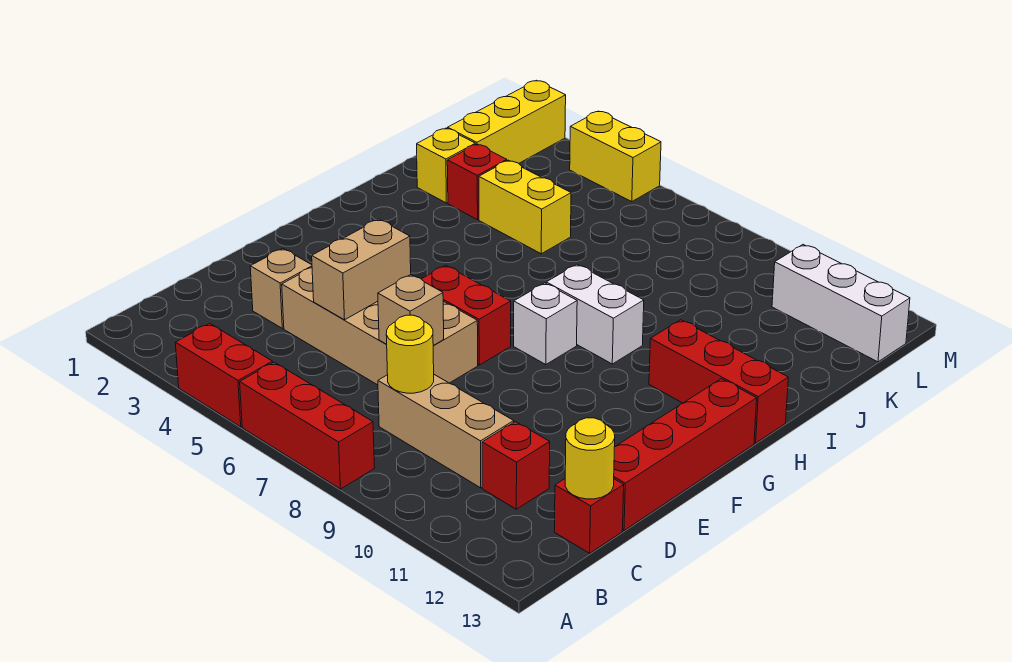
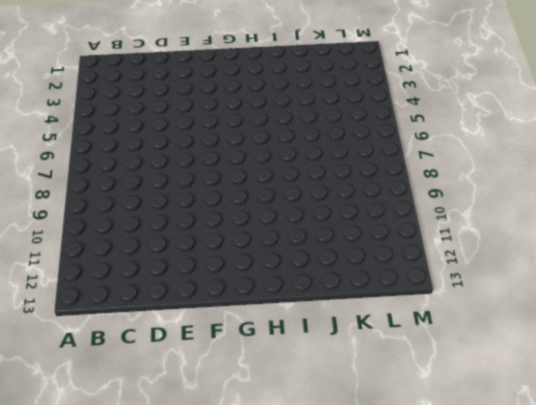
none -> red brick A4:A5 level 1
none -> red brick A6:A8 level 1
none -> tan brick C8:C10 level 1

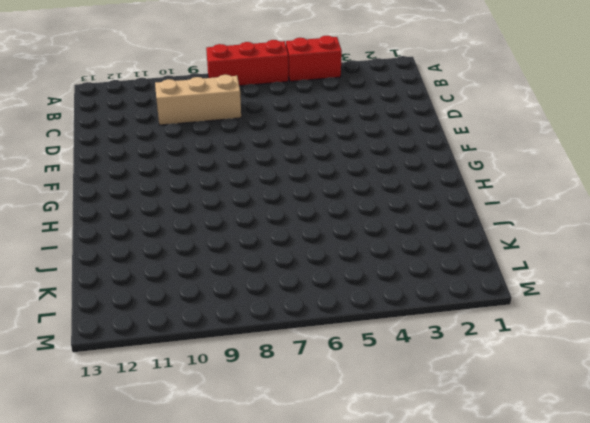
none -> red brick C11 level 1
none -> red brick C13 level 1
none -> tan brick D3 level 1

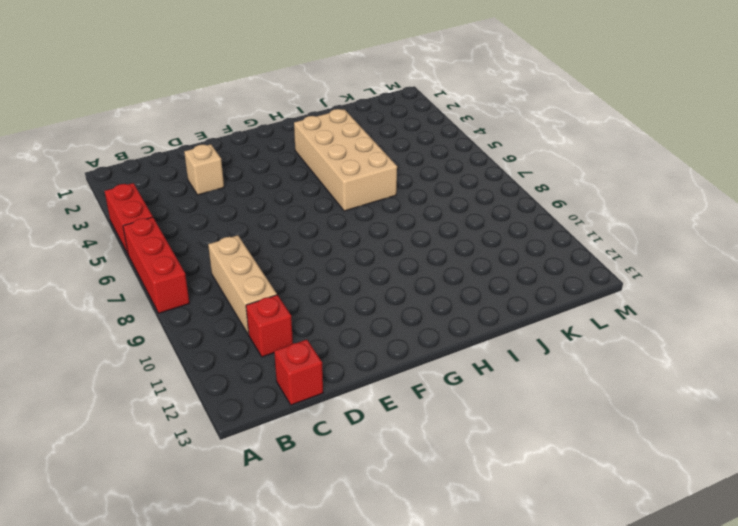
tan brick H3:I6 level 1 -> tan brick D4:E7 level 1
none -> red brick D13:G13 level 1
none -> red brick F6:F7 level 1
none -> white brick G8 level 1

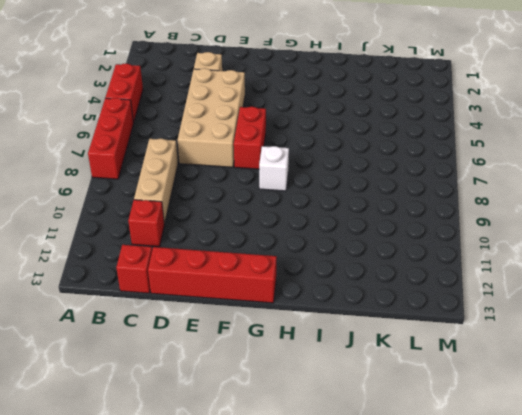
none -> white brick H8:H9 level 1
none -> red brick H11:H13 level 1
none -> yellow brick J2 level 1

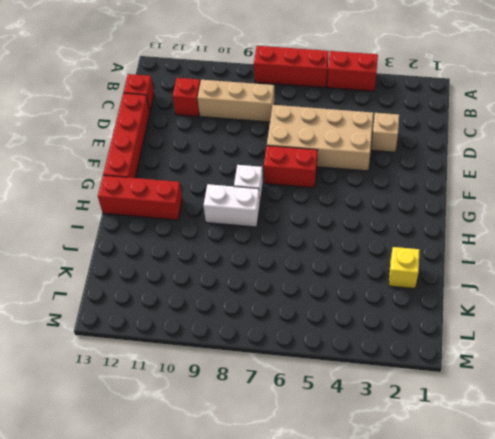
none -> red brick J3 level 1
none -> yellow brick J4:J5 level 1
none -> yellow brick K2:M2 level 1

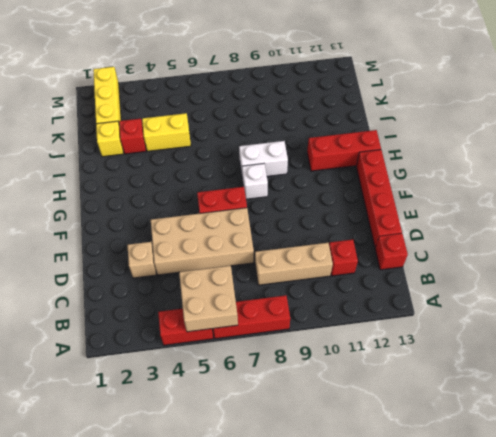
tan brick A5:B6 level 2 -> none
none -> white brick L11:L13 level 1
none -> yellow brick M4:M5 level 1
none -> yellow round brick C8 level 2

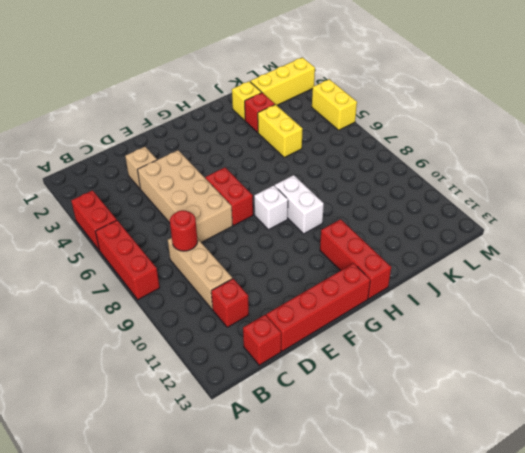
red round brick C8 level 2 -> yellow round brick C8 level 2
none -> white brick L11:L13 level 1
none -> yellow round brick C13 level 2
none -> tan brick D5:E5 level 2

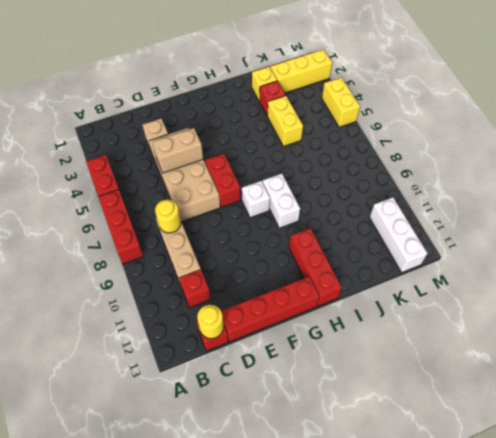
none -> tan brick D7 level 2

